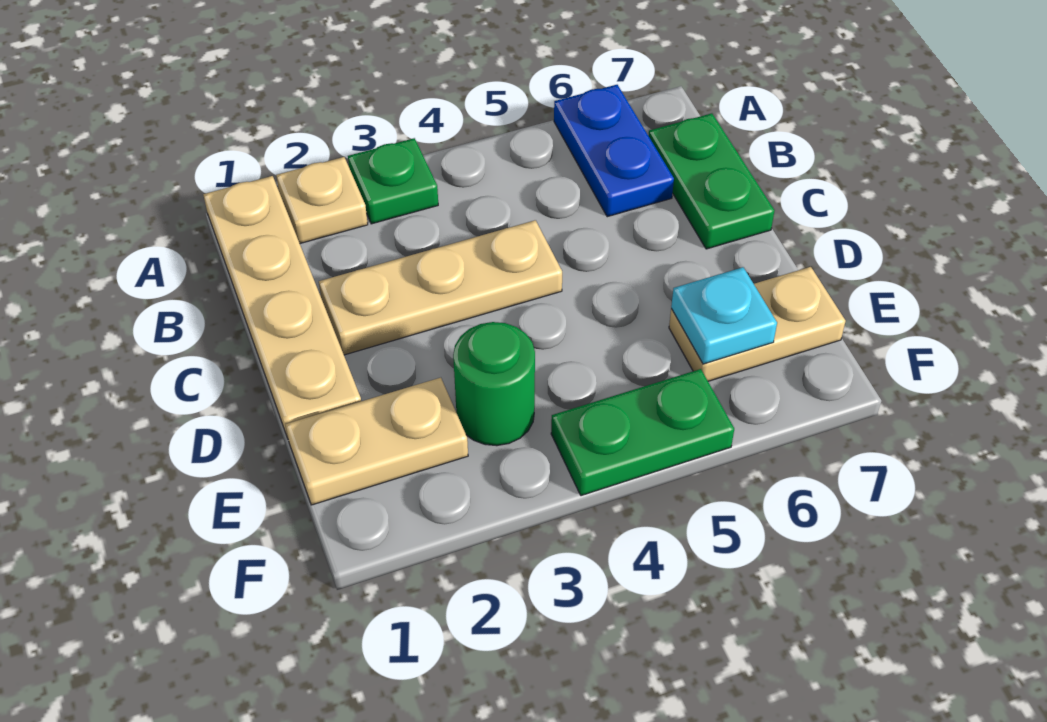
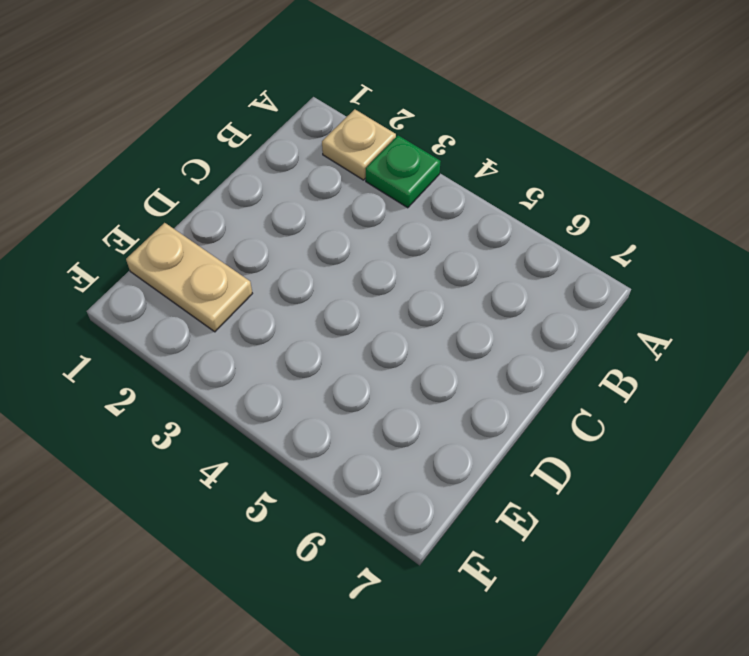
none -> tan plate A1:D1 level 1
none -> blue plate A6:B6 level 1

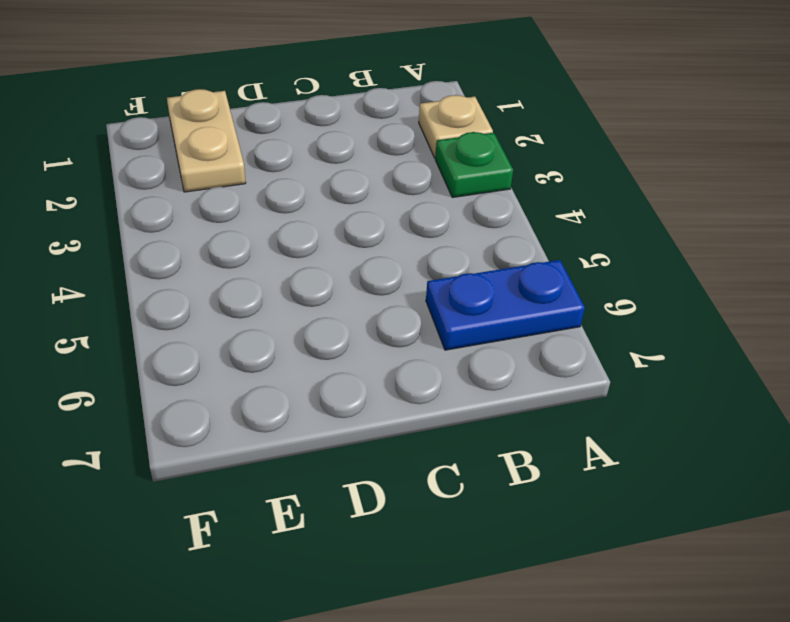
none -> tan plate A1:D1 level 1
none -> green plate B7:C7 level 1

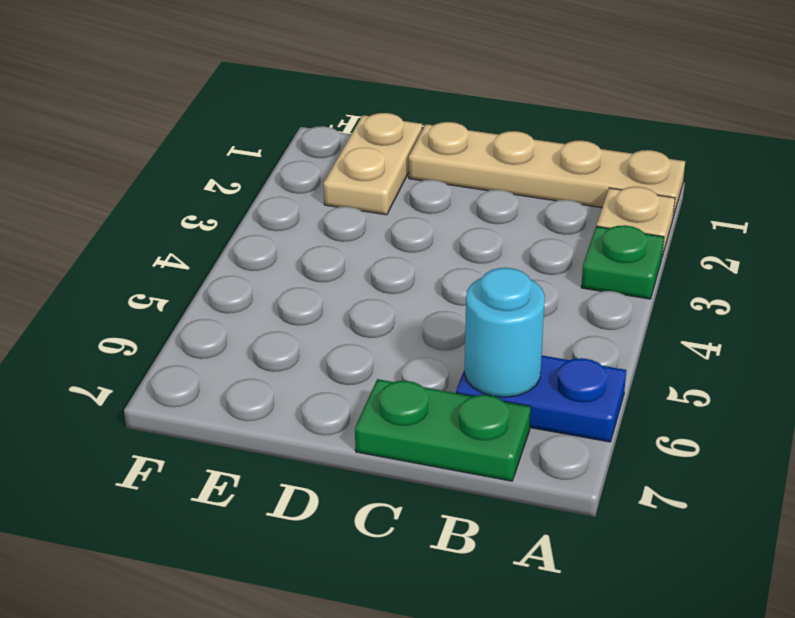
cyan round brick B6 level 2 -> none
none -> tan plate C2:C4 level 1
none -> green round brick E3 level 1

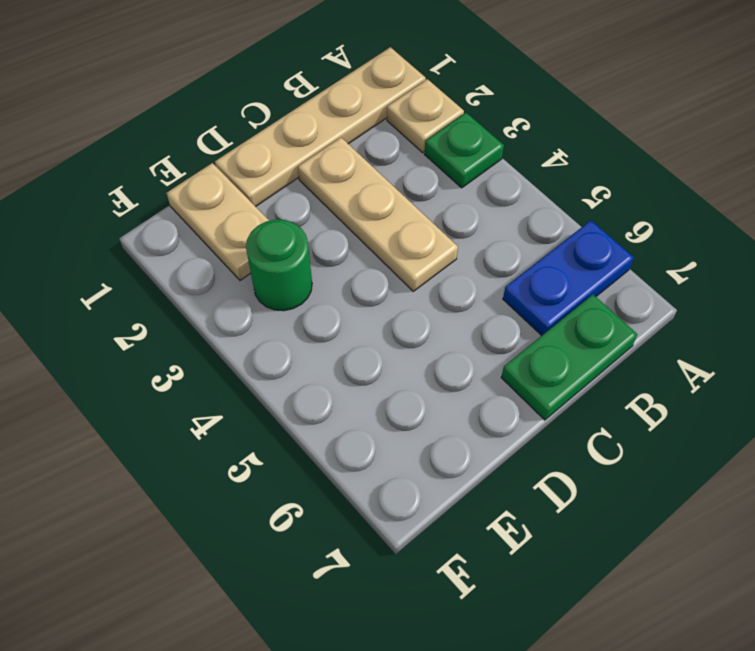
none -> tan plate E6:E7 level 1
none -> green plate F4:F5 level 1

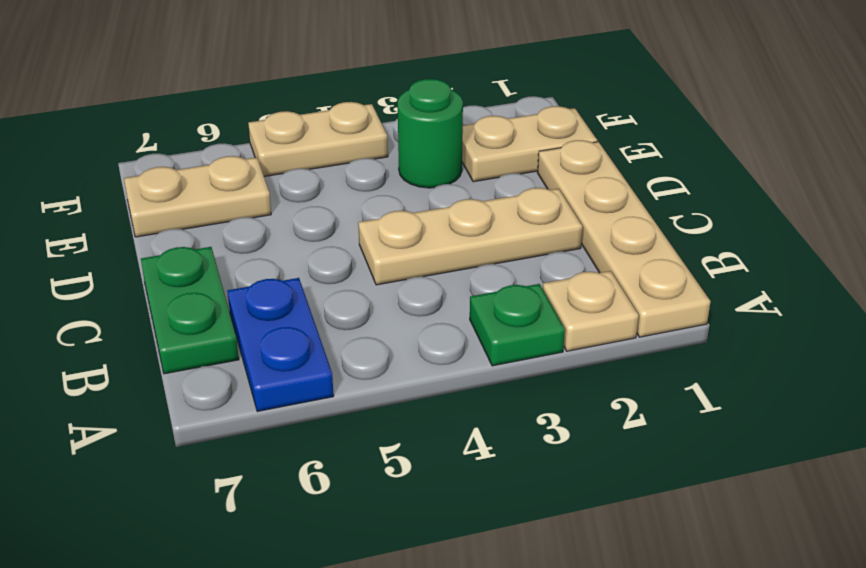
tan plate F4:F5 level 1 -> green plate F4:F5 level 1
none -> cyan plate E6 level 2

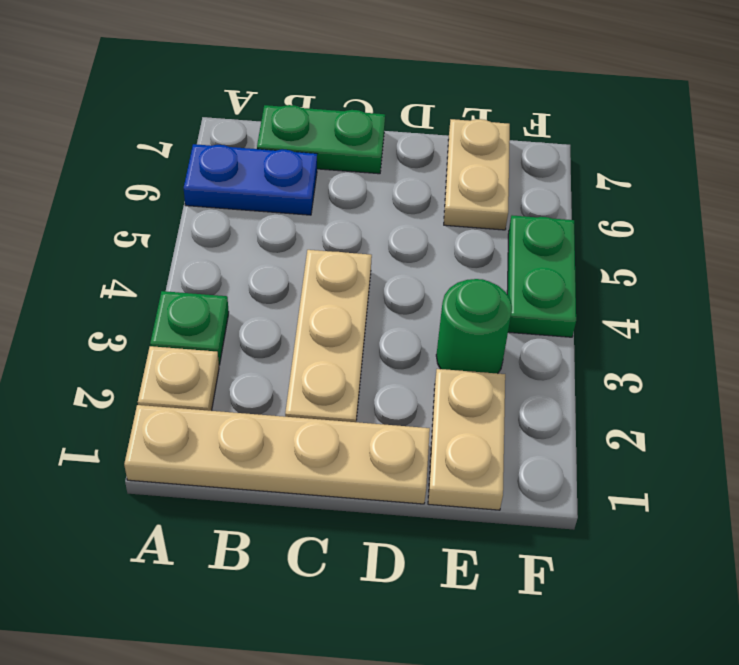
none -> cyan plate E6 level 2

